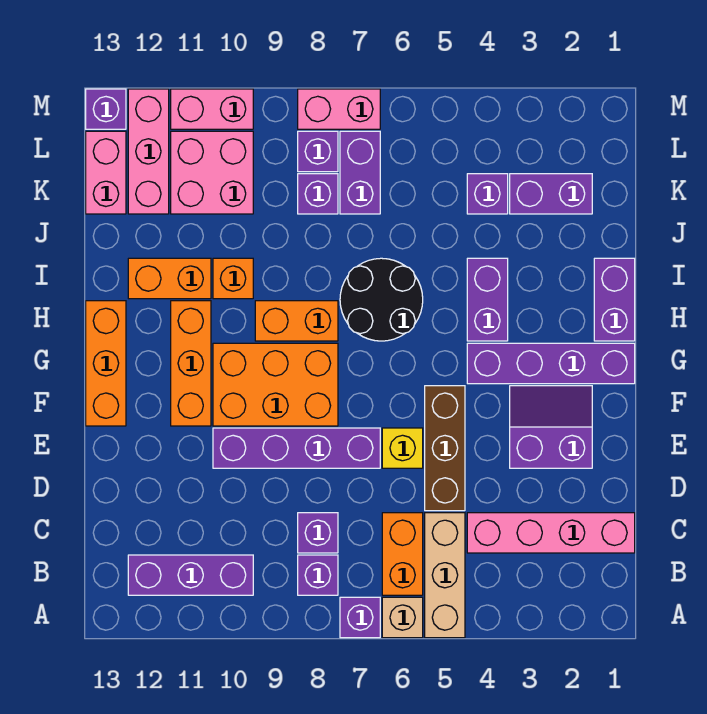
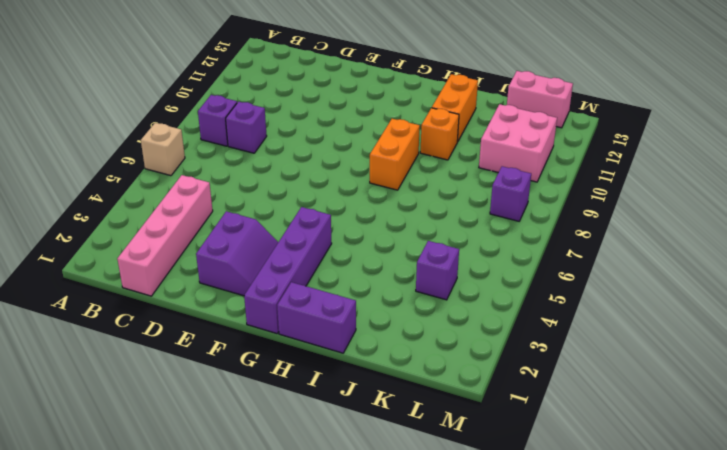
none -> tan brick A5:C5 level 1
none -> purple brick A7 level 1
none -> orange brick B6:C6 level 1
none -> purple brick B10:B12 level 1

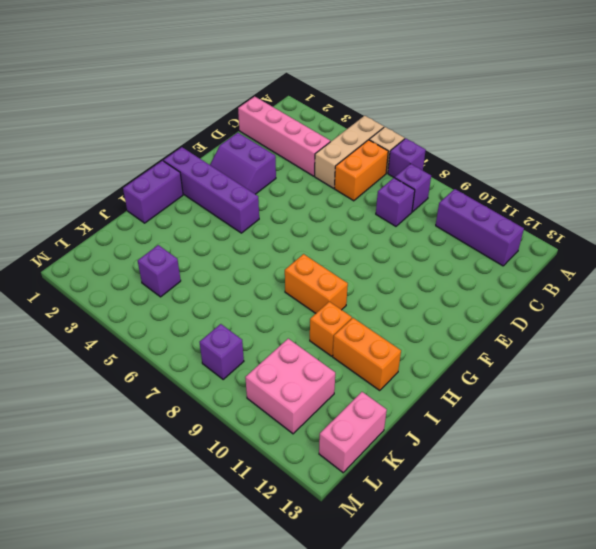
none -> brown brick D5:F5 level 1
none -> yellow brick E6 level 1
none -> purple brick E7:E10 level 1
none -> orange brick F8:G10 level 1

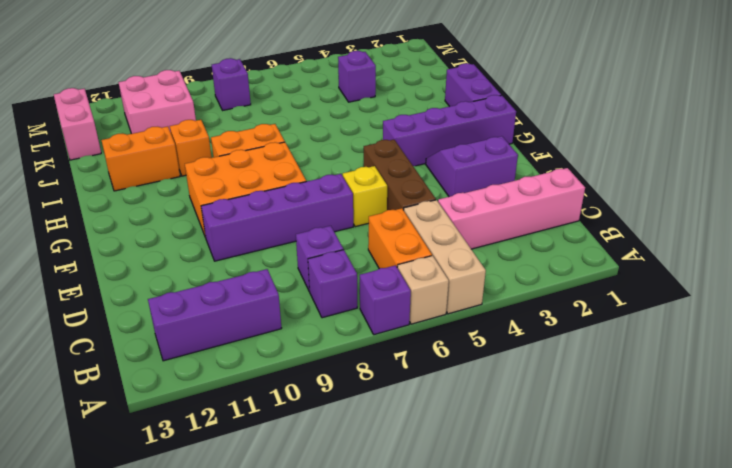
none -> orange brick F11:H11 level 1
none -> orange brick F13:H13 level 1
none -> purple brick H4:I4 level 1
none -> black round brick H6:I7 level 1

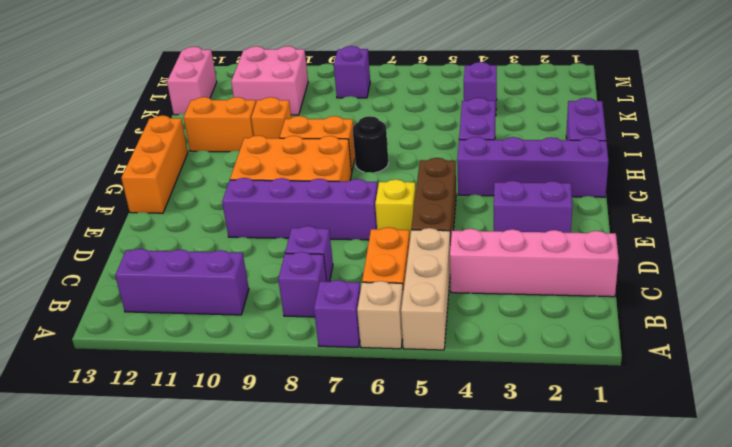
black round brick H7 level 1 -> black round brick H6:I7 level 1
none -> orange brick F11:H11 level 1
none -> purple brick K2:K3 level 1
none -> purple brick K7:L7 level 1
none -> purple brick K8 level 1

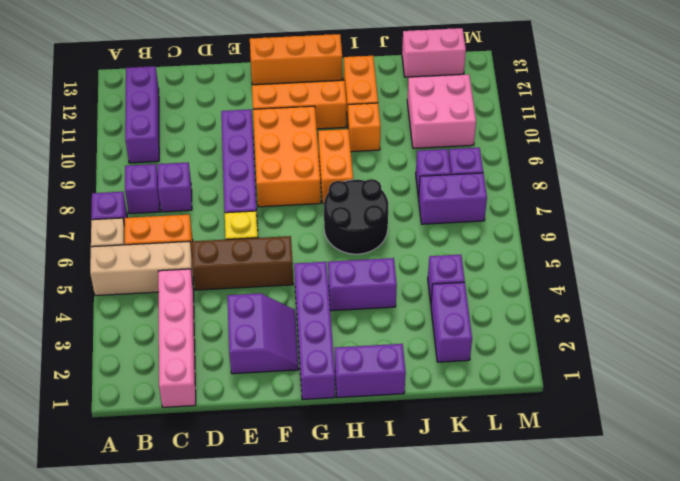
none -> pink brick K12:M12 level 1
none -> pink brick M7:M8 level 1
none -> pink brick M10:M11 level 1
none -> purple brick M13 level 1

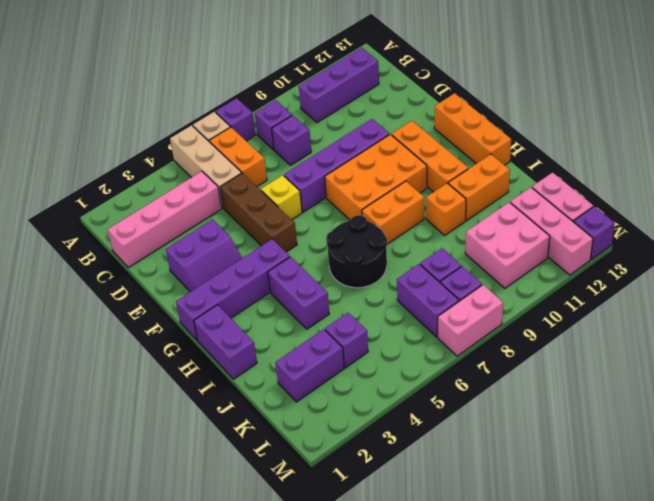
none -> pink brick M10:M11 level 1

